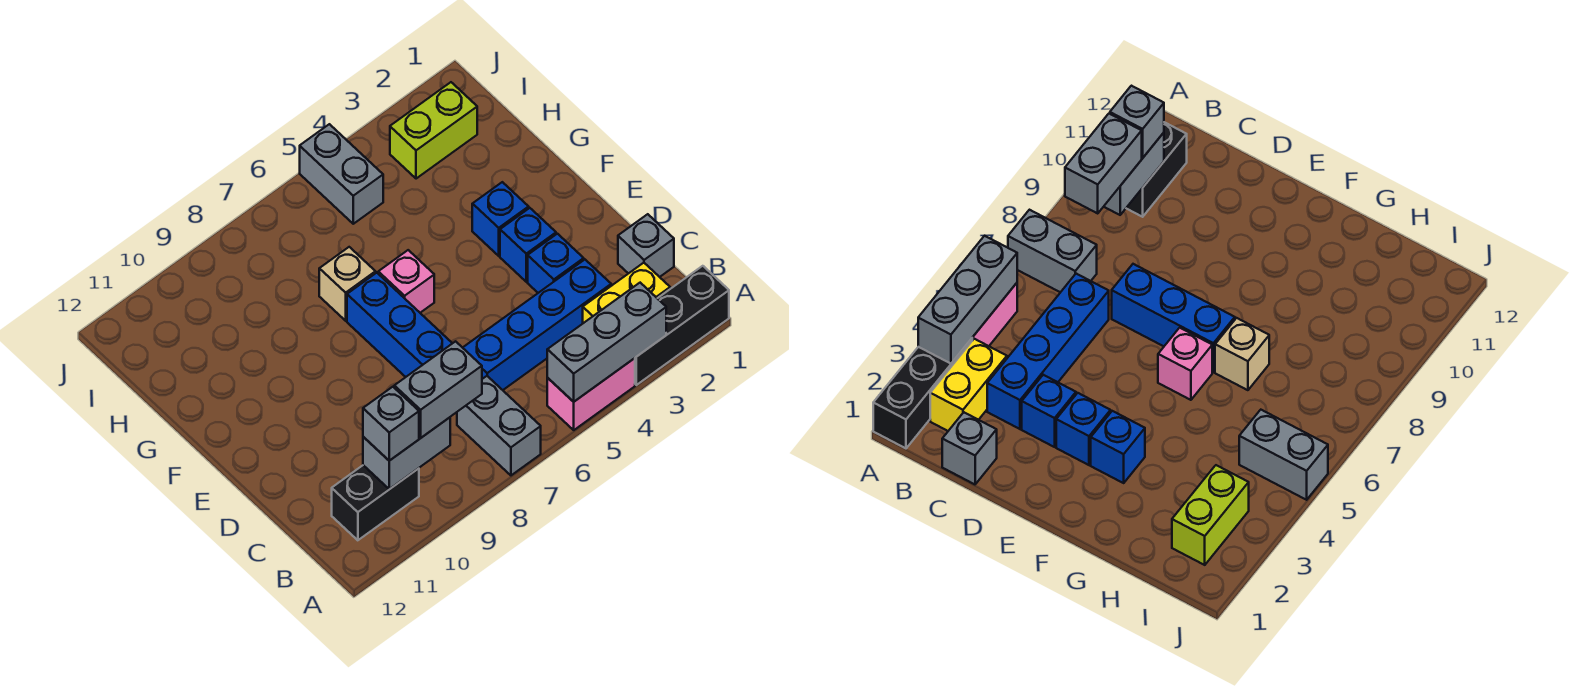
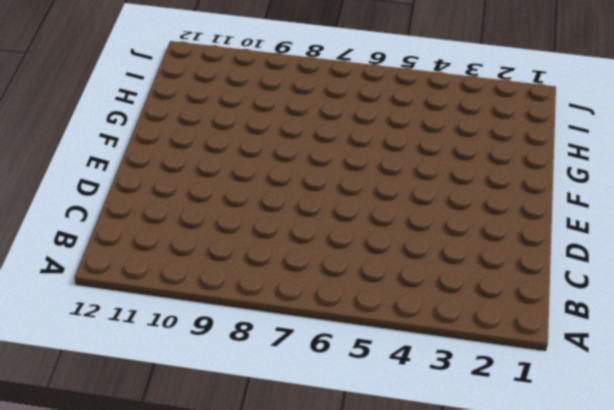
none -> black brick A1:A3 level 1
none -> pink brick A4:A5 level 1
none -> grey brick A7:B7 level 1

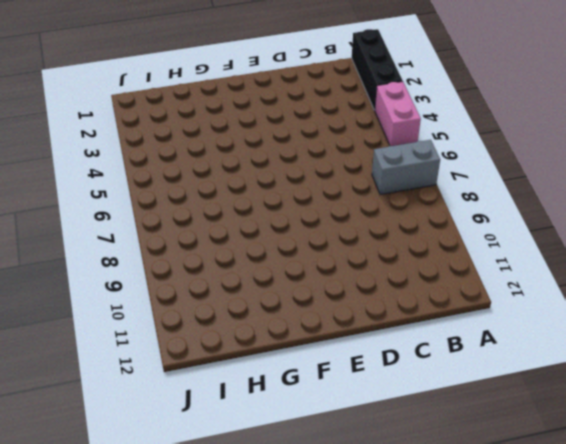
none -> yellow brick B2:B3 level 1
none -> black brick B10:B11 level 1
none -> grey brick C1 level 1

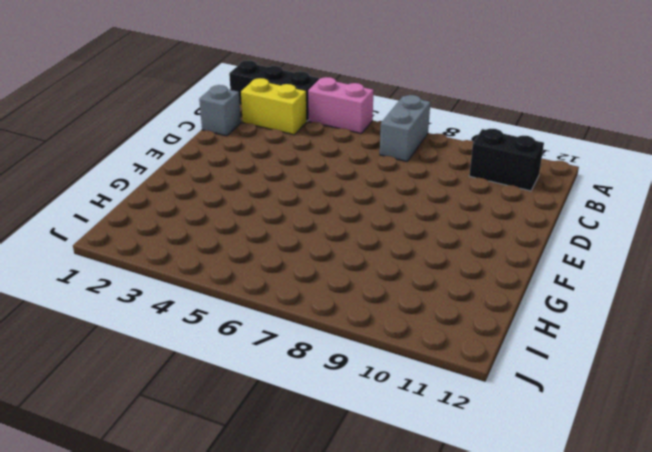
none -> blue brick C3:C6 level 1
none -> blue brick D3 level 1
none -> blue brick D7:F7 level 1

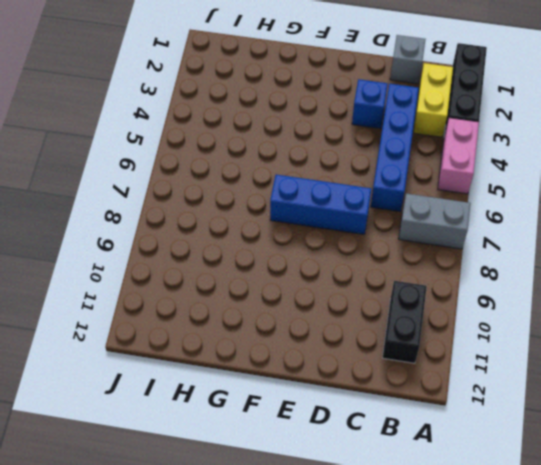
none -> blue brick E3 level 1
none -> blue brick F3 level 1
none -> pink brick F6 level 1

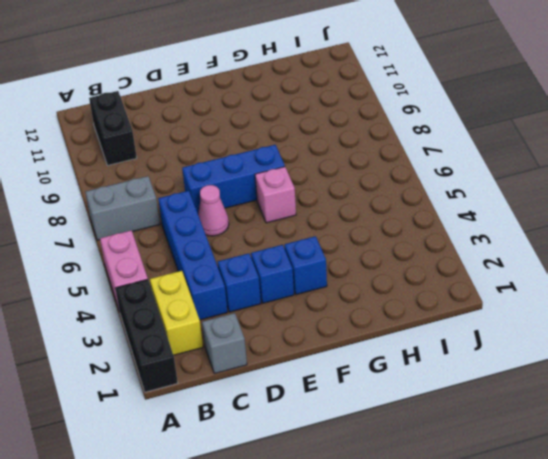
pink cone D6 level 1 -> none
none -> tan brick G7 level 1
none -> lime brick I2:I3 level 1
none -> grey brick I5:J5 level 1

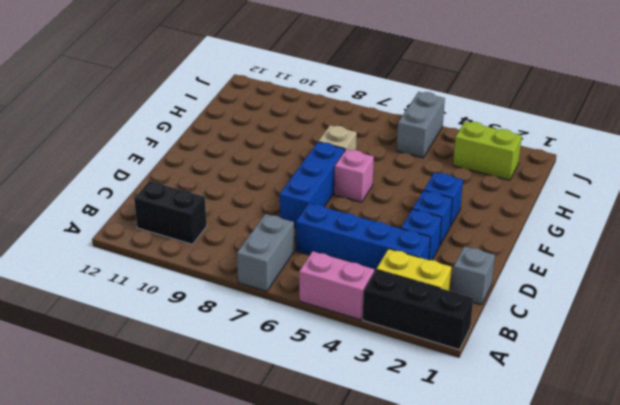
none -> grey brick A3:A5 level 2
none -> grey brick B9:B10 level 2
none -> grey brick B8:B9 level 3

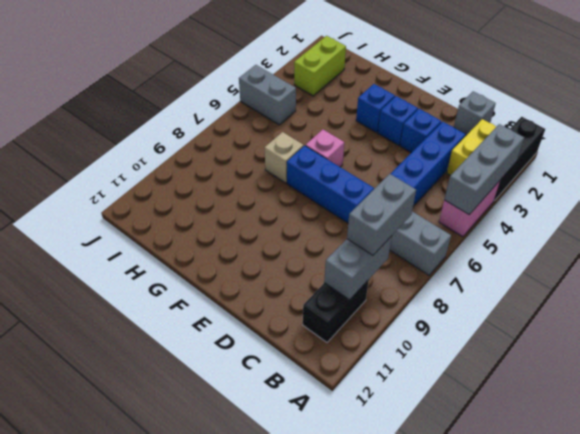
none -> grey brick B10 level 3

